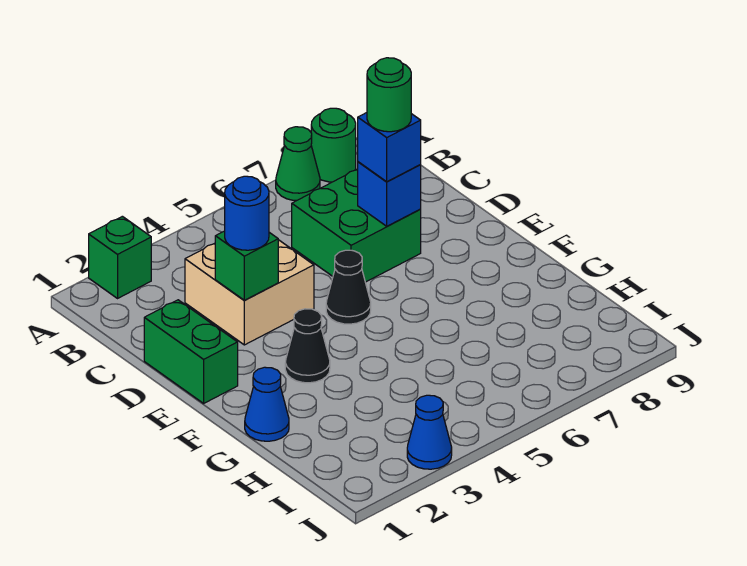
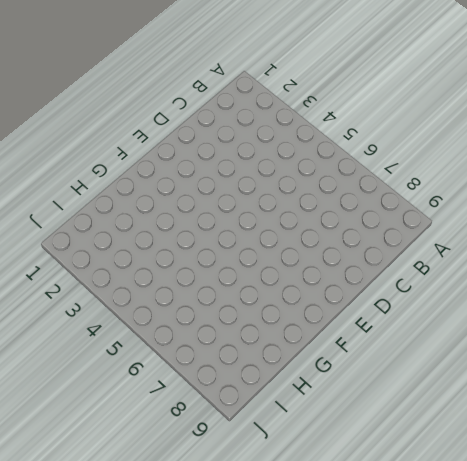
none -> green brick A2 level 1
none -> green cone A7 level 1
none -> green round brick A8 level 1

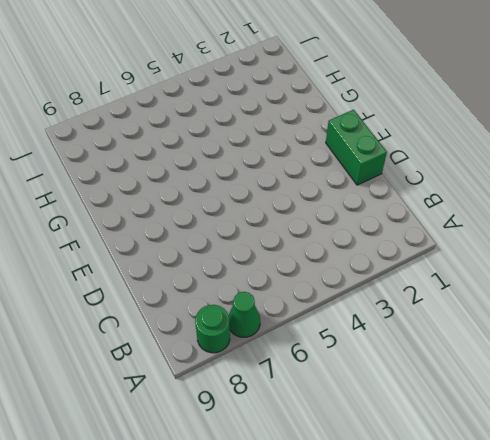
none -> green brick A2 level 1
none -> tan brick C3:D4 level 1
none -> green brick C6:D7 level 1

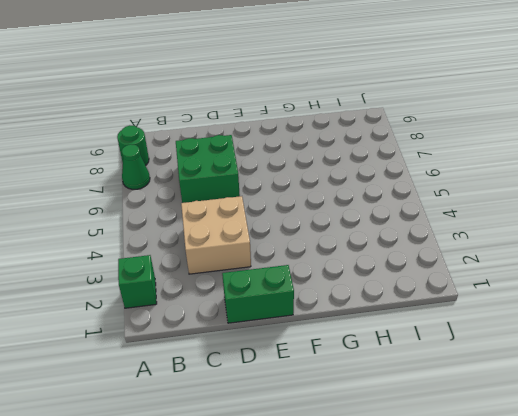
none -> black cone E5 level 1
none -> black cone F3 level 1
none -> blue cone G1 level 1

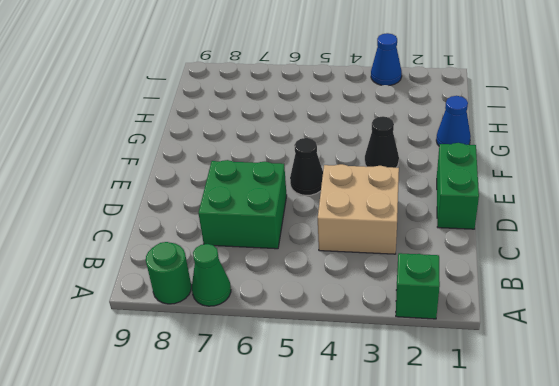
none -> green brick D3 level 2
none -> blue brick D7 level 2
none -> blue round brick D3 level 3

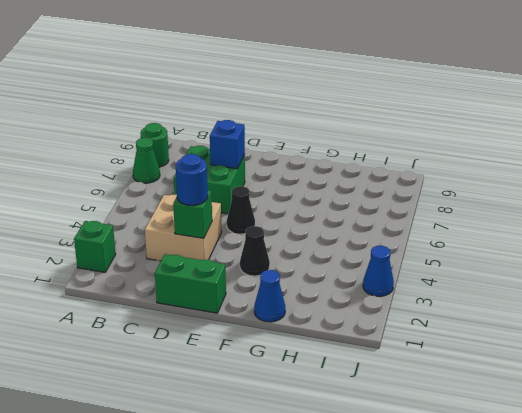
none -> blue brick D7 level 3
none -> green round brick D7 level 4

